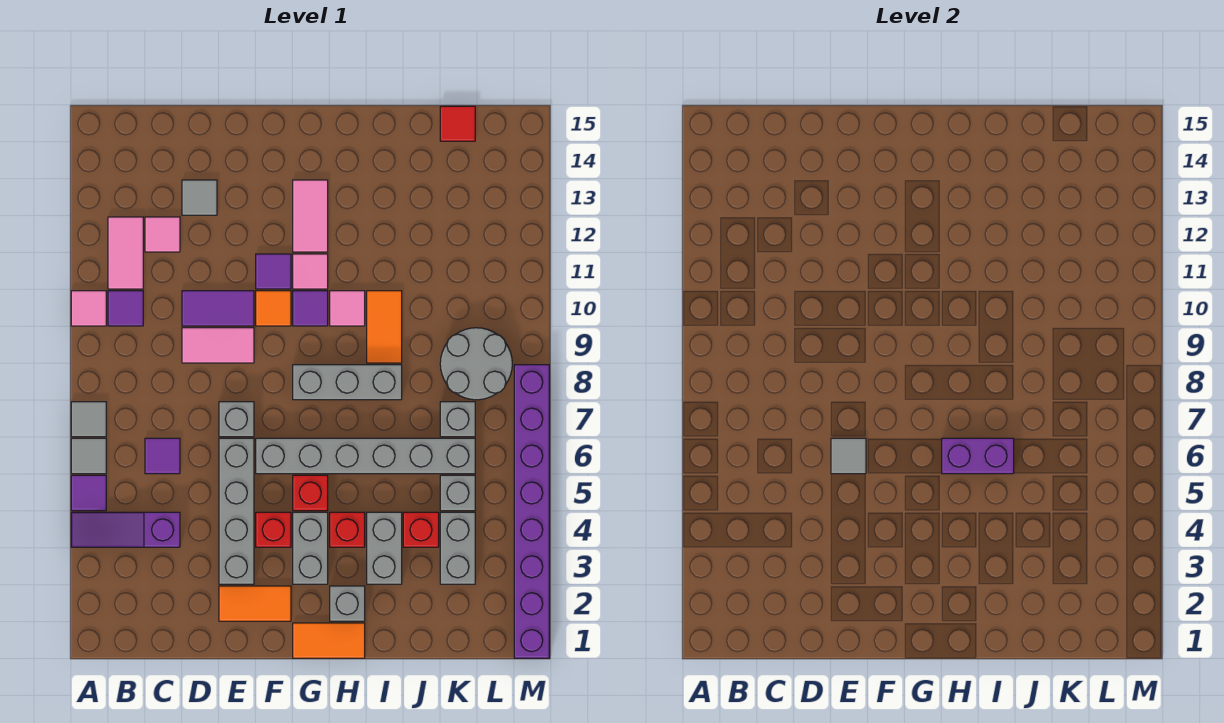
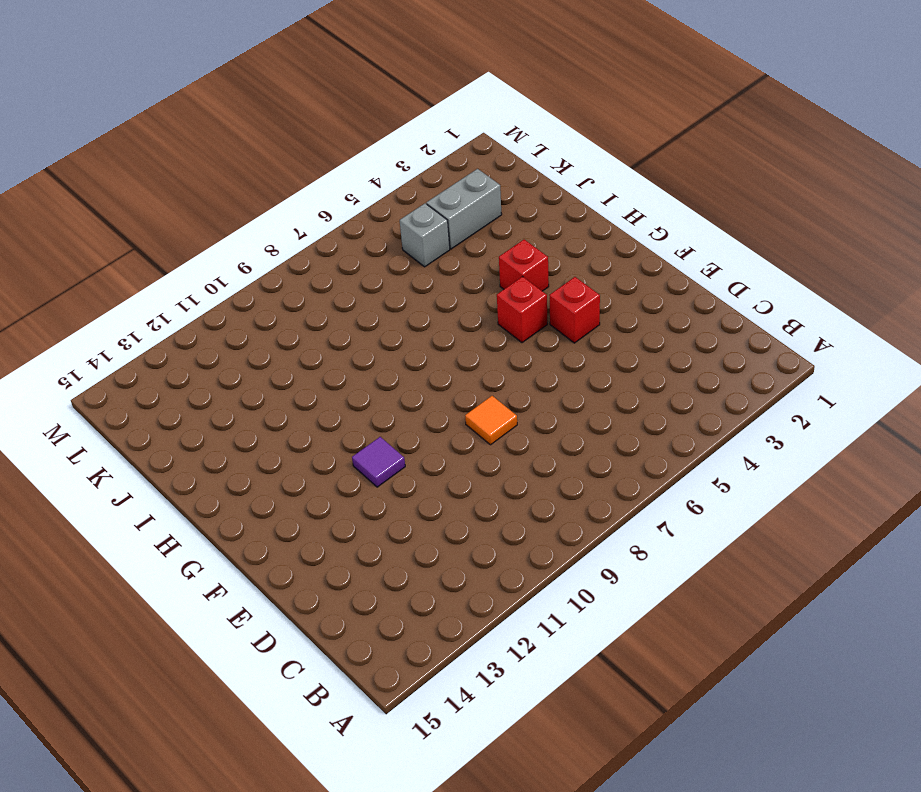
orange tile E8 level 1 -> orange tile F10 level 1
none -> purple slope A4:C4 level 1 top C
none -> purple tile A5 level 1
none -> grey tile A6 level 1
none -> grey tile A7 level 1

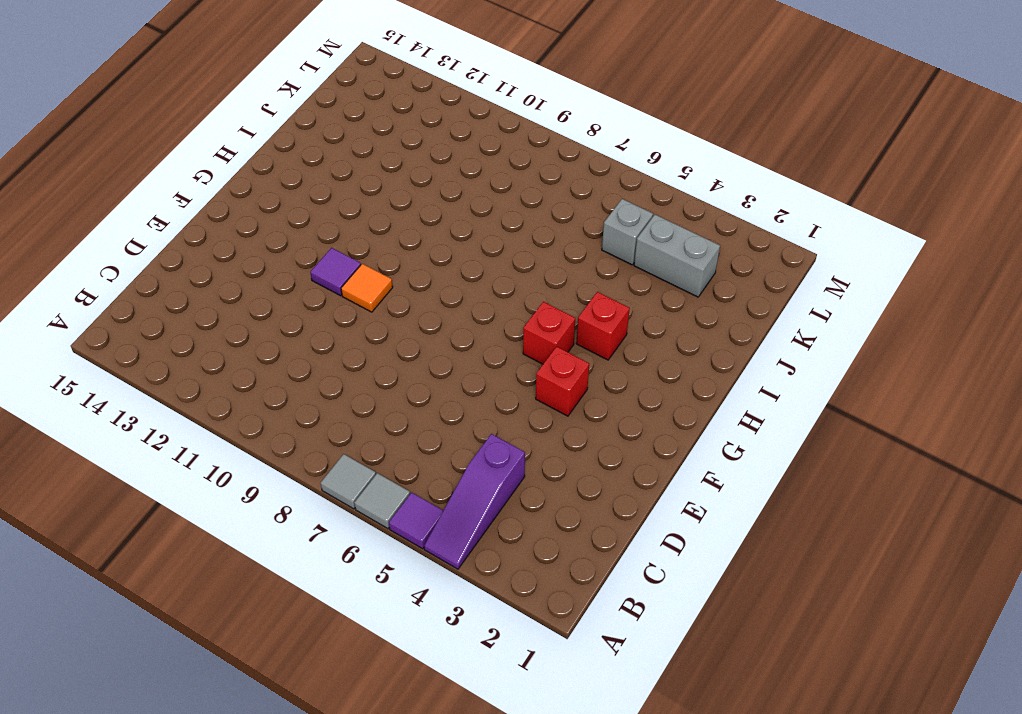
none -> pink tile A10 level 1
none -> purple tile B10 level 1
none -> pink tile B11:B12 level 1
none -> purple tile C6 level 1

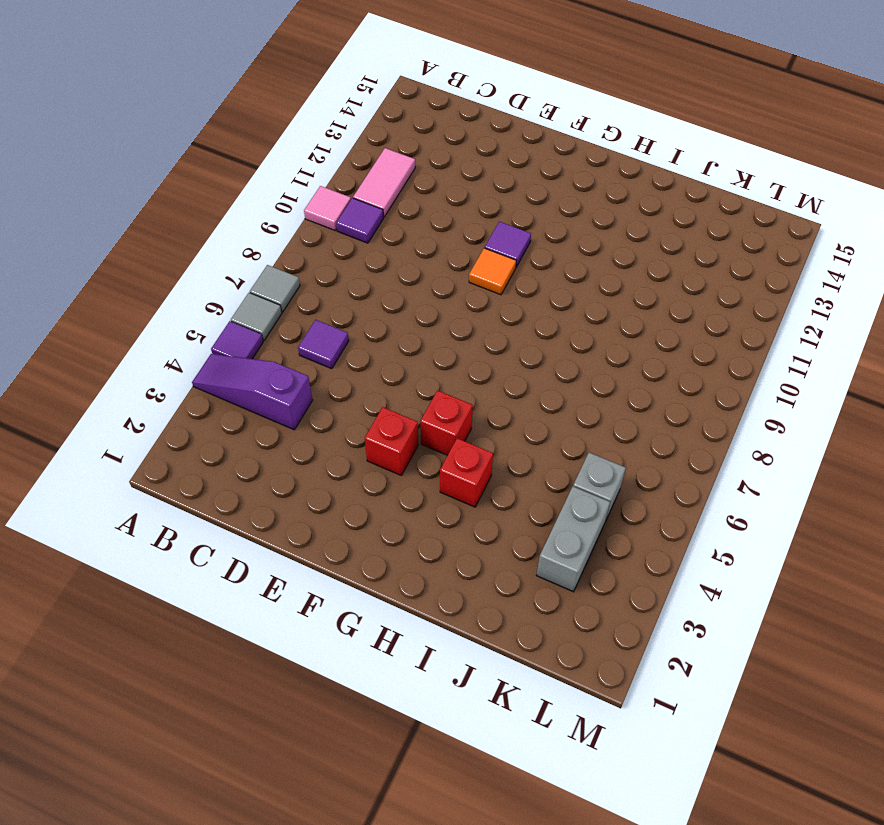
none -> pink tile C12 level 1
none -> pink tile D9:E9 level 1
none -> purple tile D10:E10 level 1
none -> grey tile D13 level 1

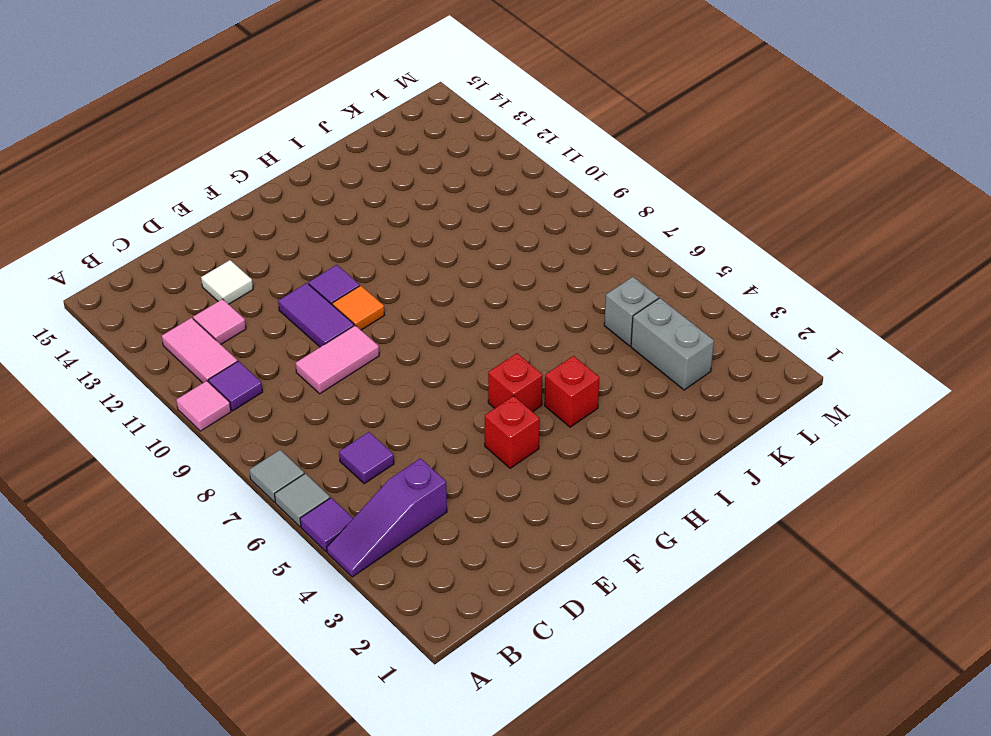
white tile D13 level 1 -> grey tile D13 level 1
purple tile E10:E11 level 1 -> purple tile D10:E10 level 1
none -> orange tile E2:F2 level 1
none -> grey brick E3:E6 level 1
none -> grey brick E7 level 1
none -> grey brick F6:K6 level 1

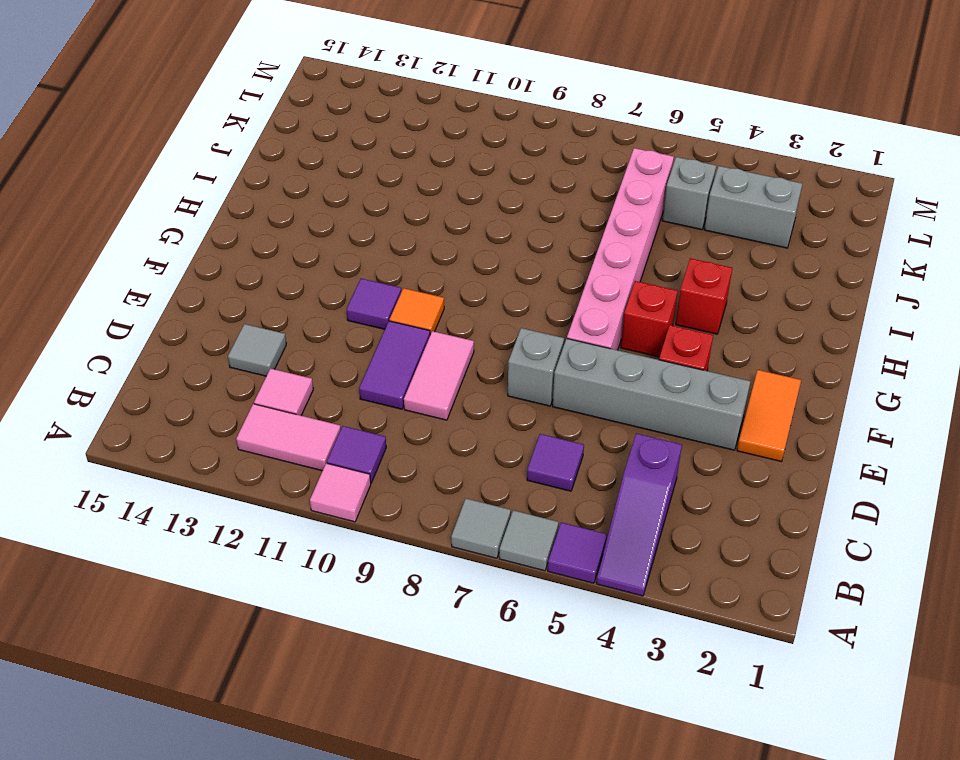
pink brick F6:K6 level 1 -> grey brick F6:K6 level 1
none -> orange tile G1:H1 level 1
none -> grey brick G3:G4 level 1
none -> grey brick G8:I8 level 1
none -> purple tile G10 level 1

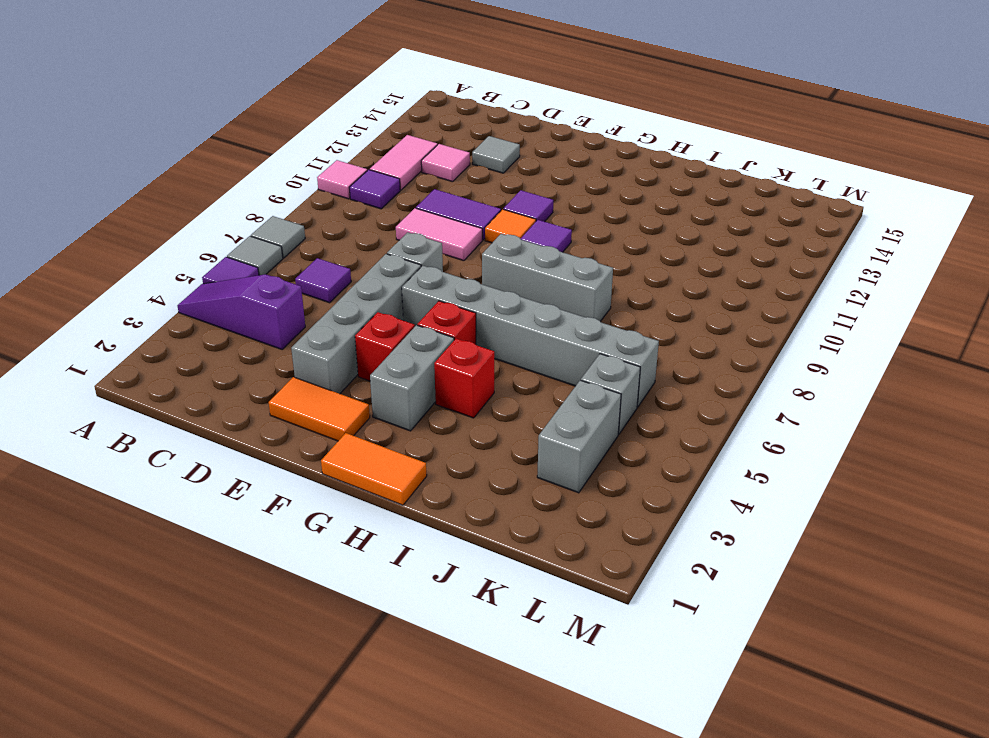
none -> pink tile G11 level 1
none -> pink tile G12:G13 level 1
none -> grey brick H2 level 1
none -> pink tile H10 level 1

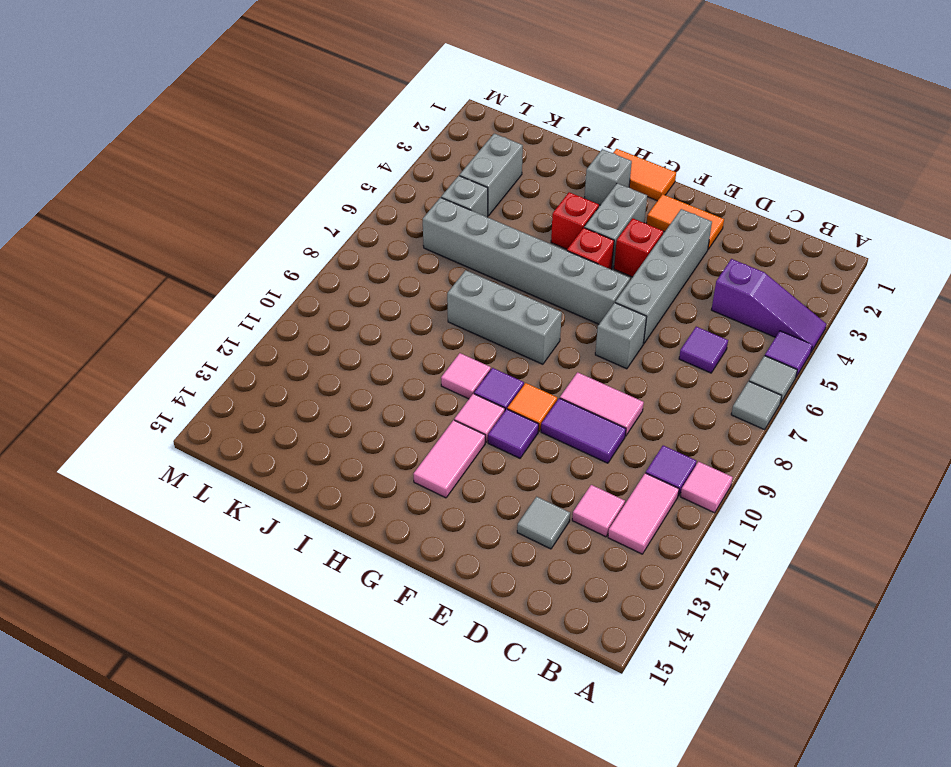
none -> grey brick I3:I4 level 1
none -> orange tile I9:I10 level 1
none -> red brick J4 level 1
none -> grey brick K7 level 1

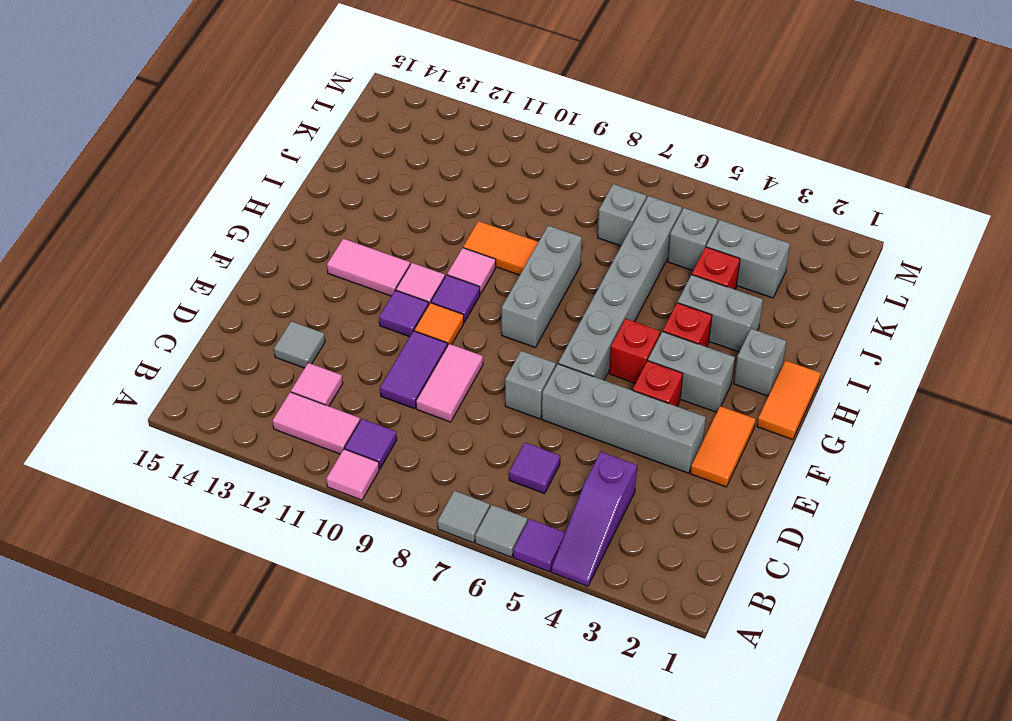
none -> grey round brick K8:L9 level 1
none -> red tile K15 level 1
none -> purple brick M1:M8 level 1
none -> grey tile E6 level 2

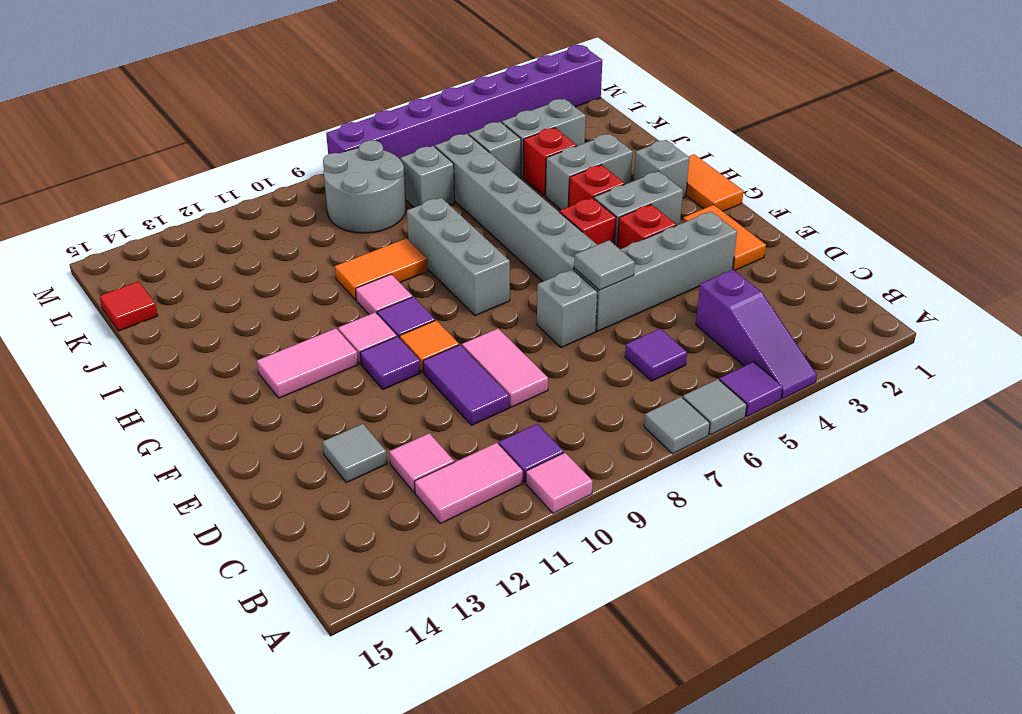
none -> purple brick H6:I6 level 2

